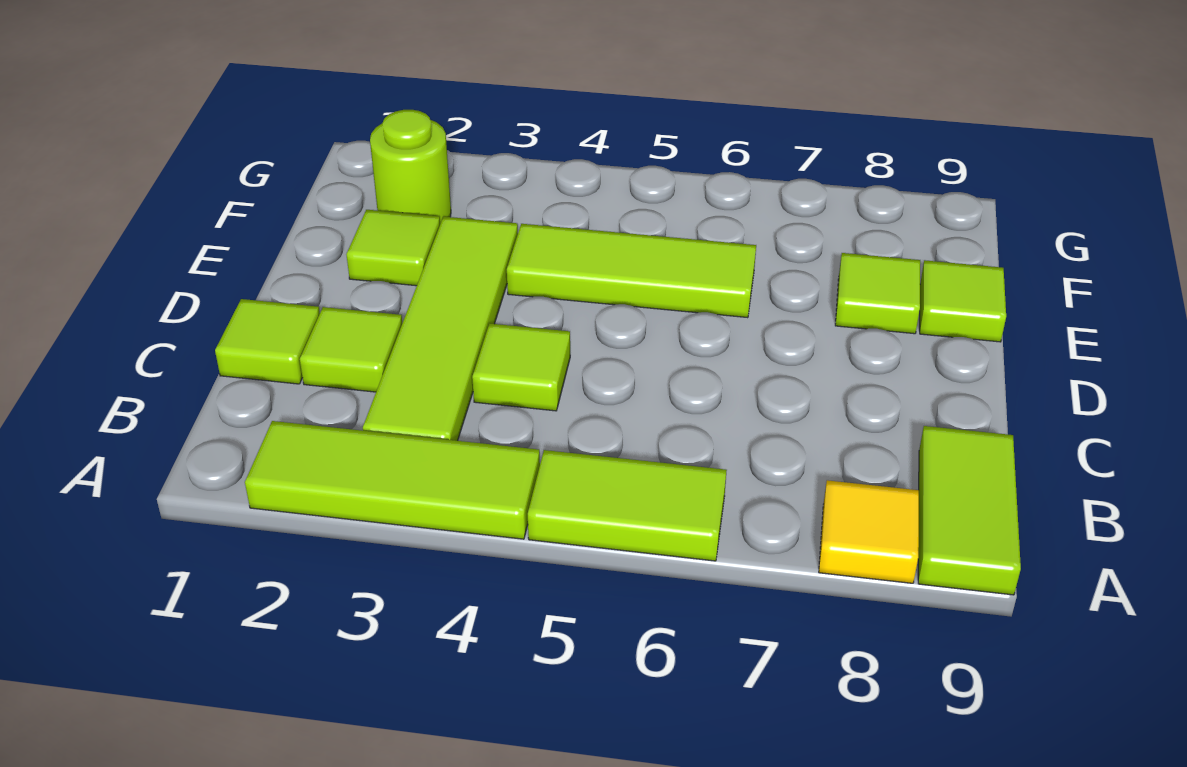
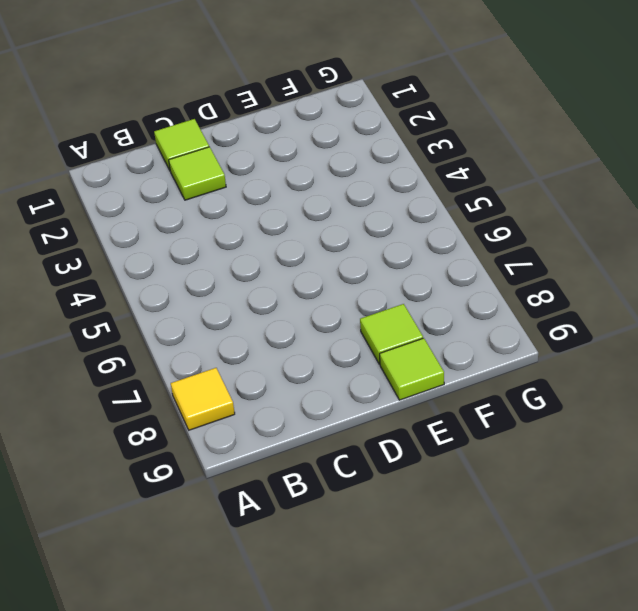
none -> lime tile A2:A4 level 1
none -> lime tile A5:A6 level 1
none -> lime tile A9:B9 level 1

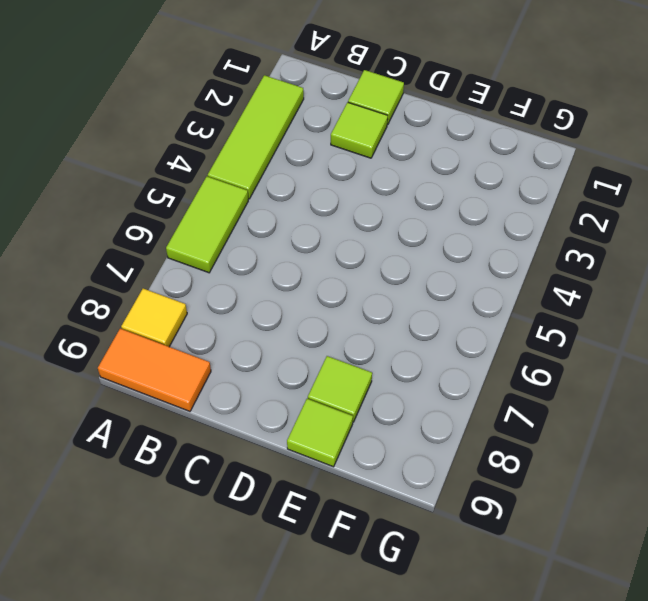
orange tile A9:B9 level 1 -> lime tile A9:B9 level 1
none -> lime tile B3:E3 level 1
none -> lime tile C4 level 1
none -> lime tile E2 level 1

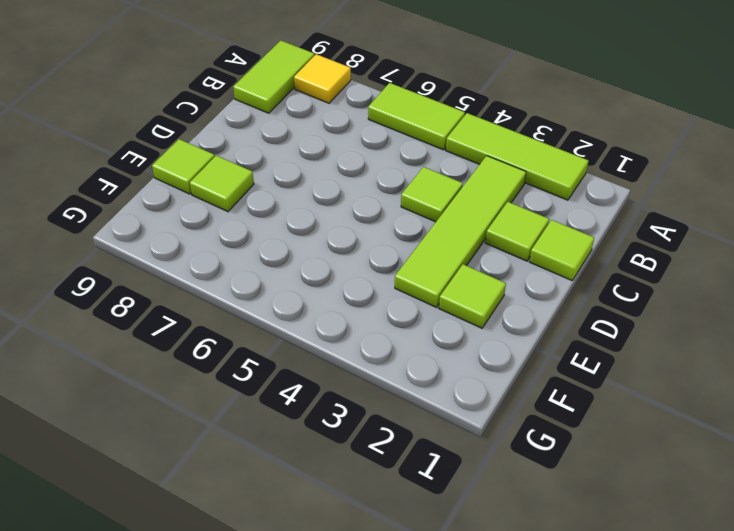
none -> lime tile E4:E6 level 1
none -> lime round brick F2 level 1

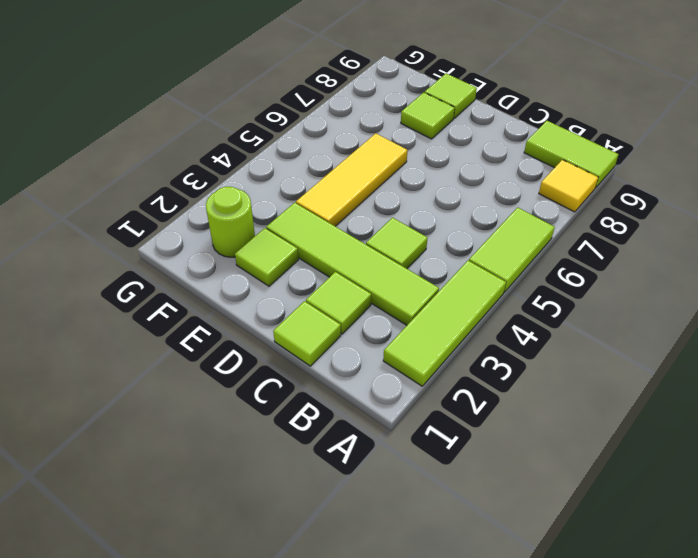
yellow tile E4:E6 level 1 -> lime tile E4:E6 level 1

